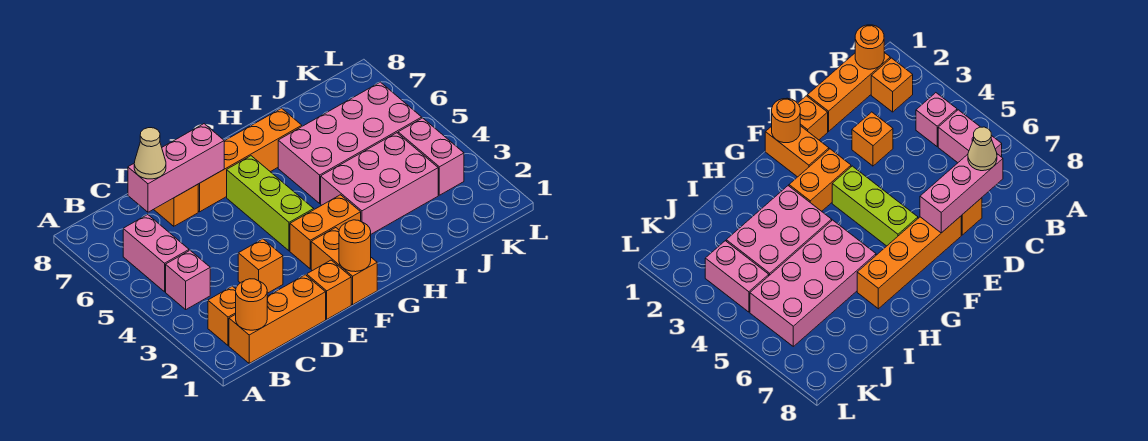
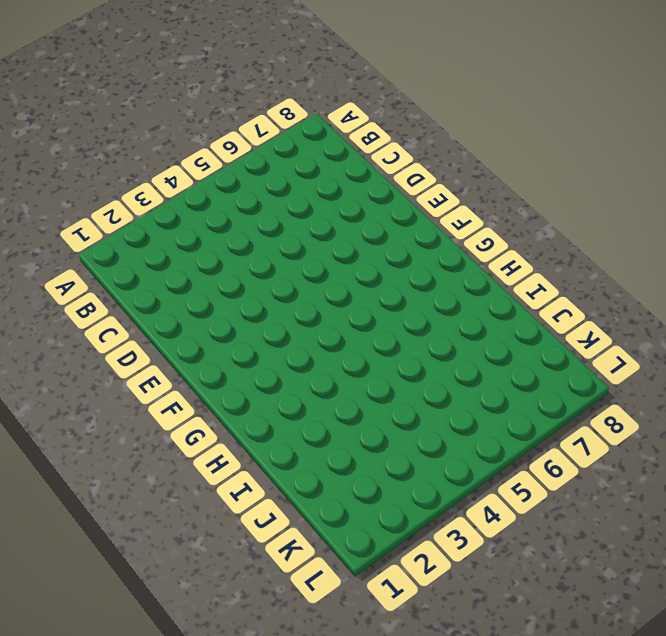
none -> orange brick B1:D1 level 1
none -> orange brick B2 level 1
none -> pink brick B4 level 1

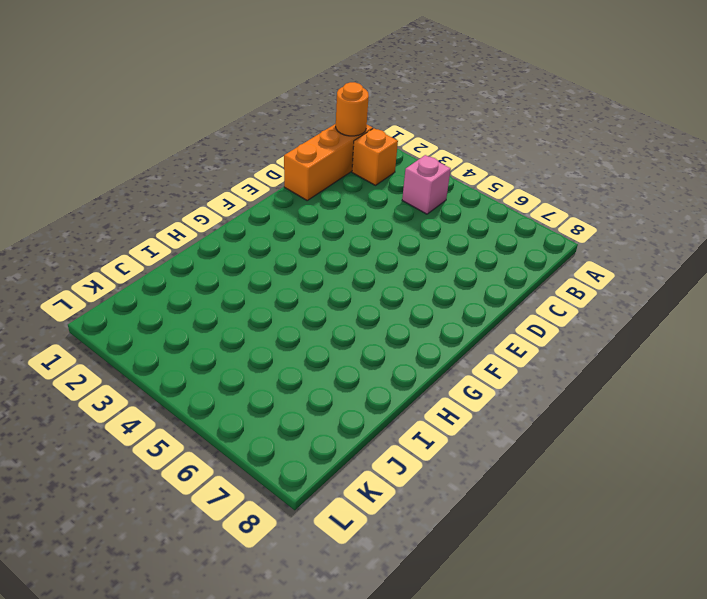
none -> pink brick B5:B6 level 1
none -> orange brick D3 level 1
none -> orange brick D7 level 1

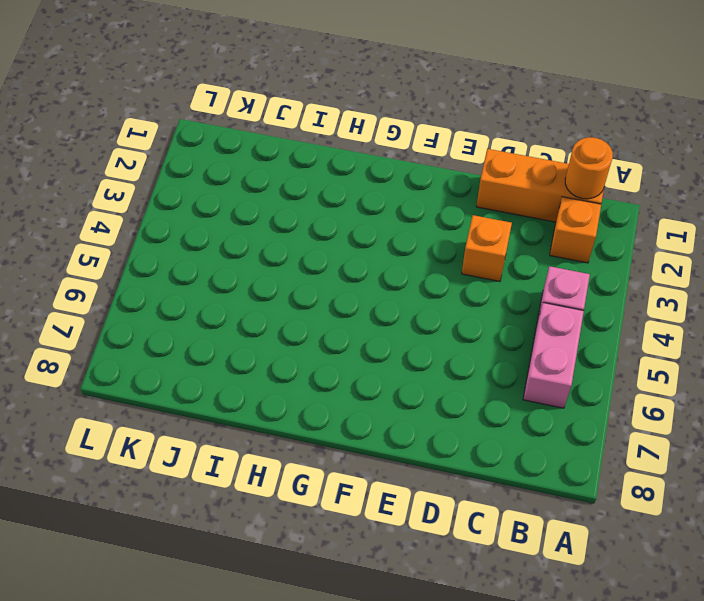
none -> orange brick D7 level 1
none -> orange brick E1 level 1
none -> orange brick E7:H7 level 1

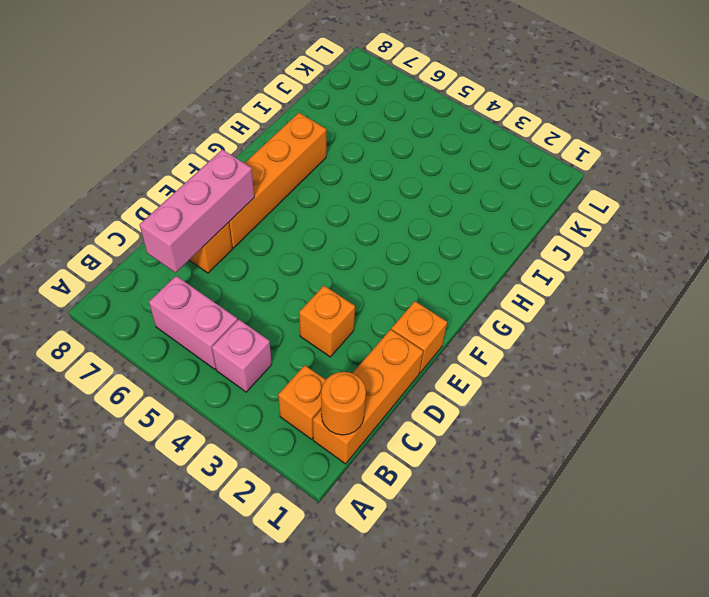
none -> orange brick F1:F2 level 1
none -> orange brick F3:G3 level 1
none -> lime brick F4:F6 level 1

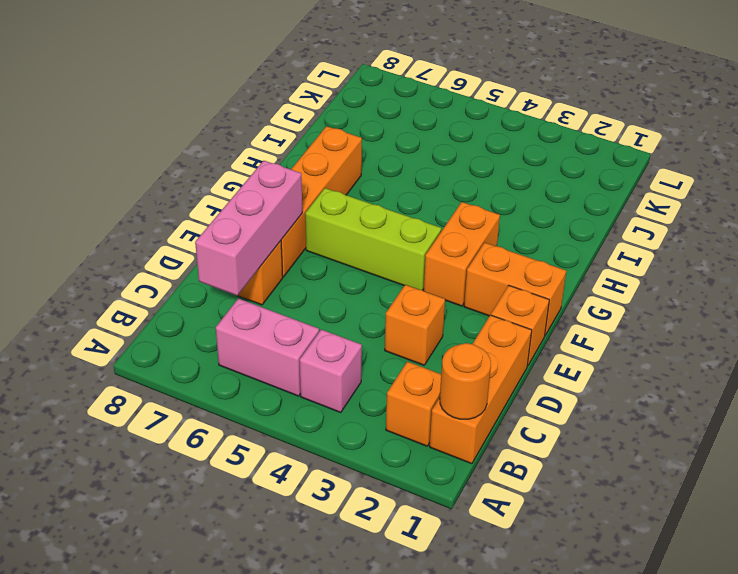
none -> pink brick H3:J4 level 1
none -> pink brick H5:K6 level 1
none -> pink brick K3:K4 level 1

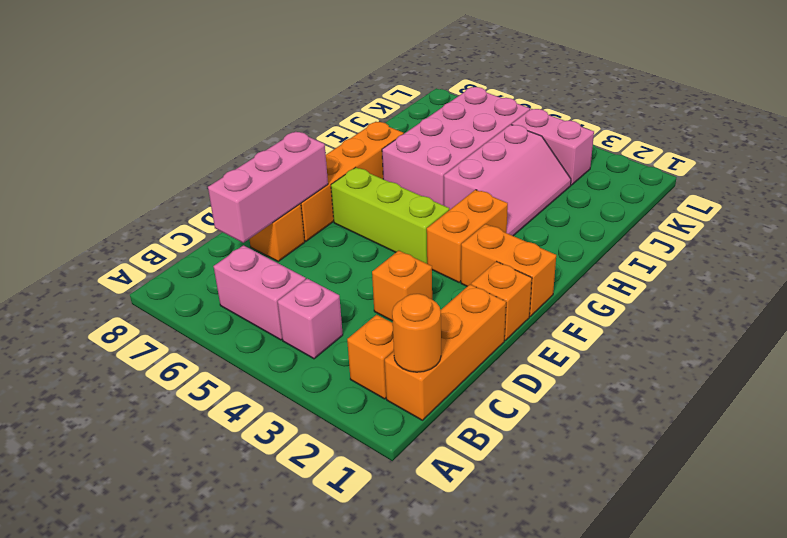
pink slope H3:J4 level 1 top 4 -> pink brick H3:J4 level 1
none -> orange round brick F1 level 2
none -> tan cone C7 level 3

